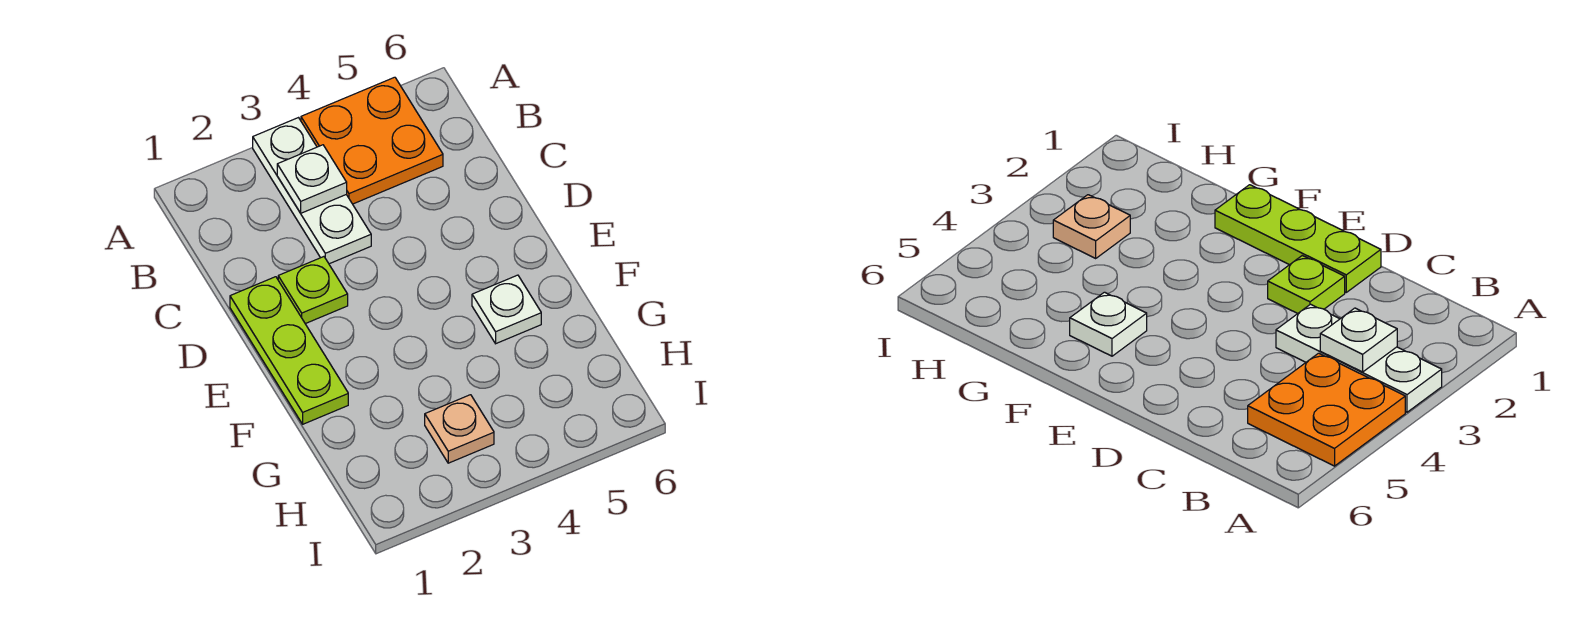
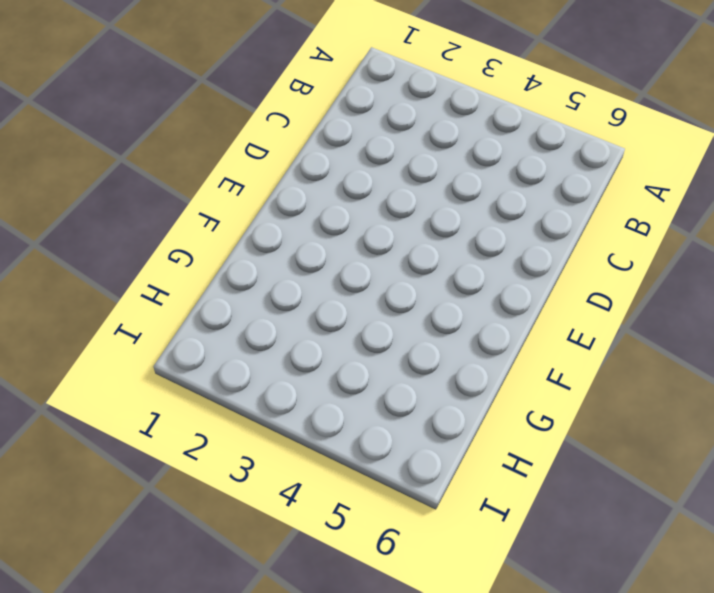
none -> white plate A3:C3 level 1
none -> orange plate A4:B5 level 1

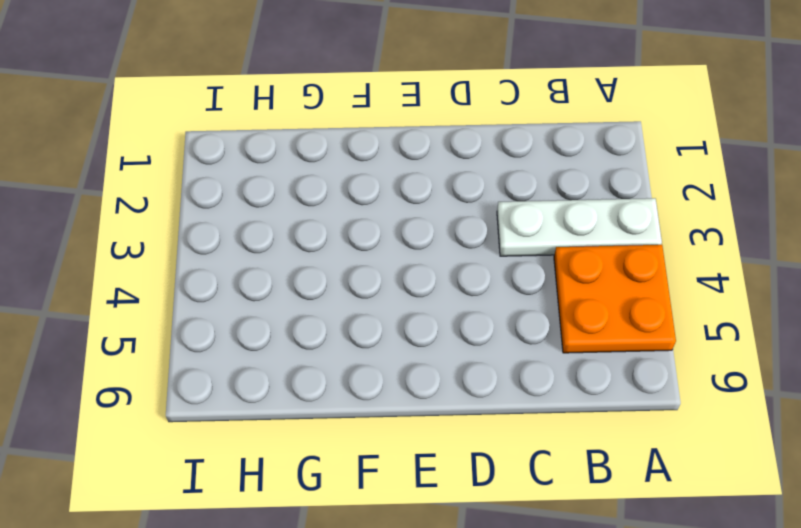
none -> lime plate D1:F1 level 1
none -> lime plate D2 level 1

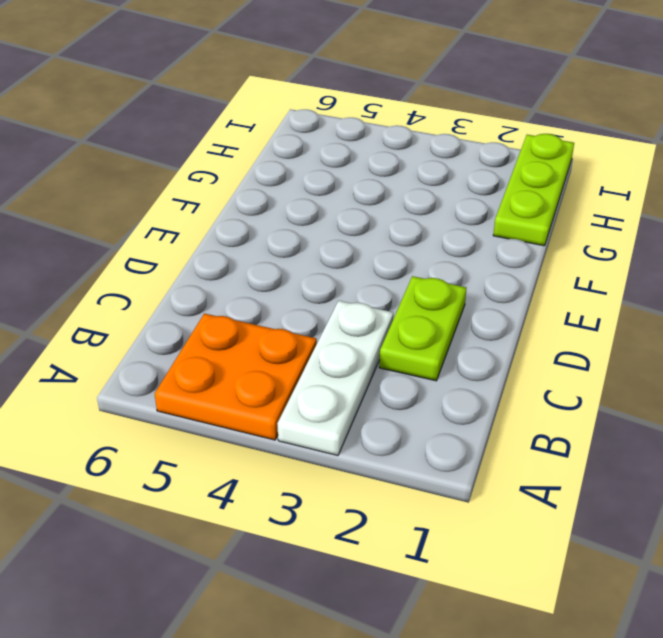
lime plate C2:D2 level 1 -> lime plate D2 level 1
lime plate G1:I1 level 1 -> lime plate D1:F1 level 1
none -> white plate F5 level 1
none -> tan plate H3 level 1

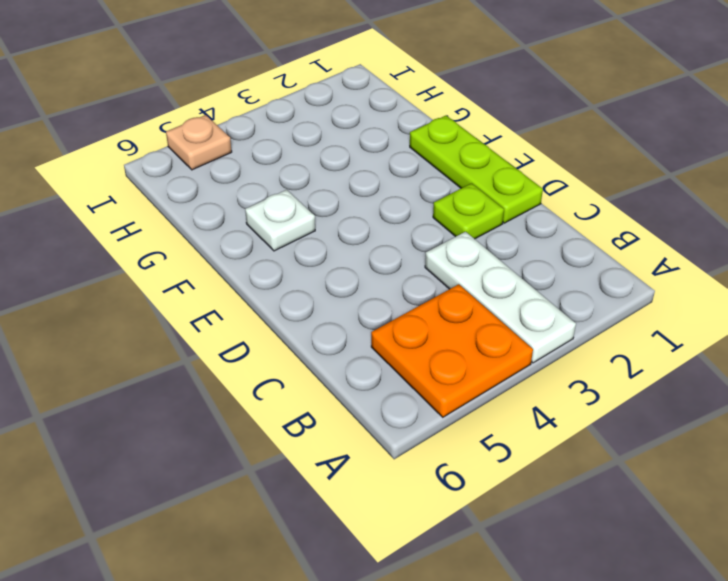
tan plate I5 level 1 -> tan plate H3 level 1
none -> white plate B3 level 2

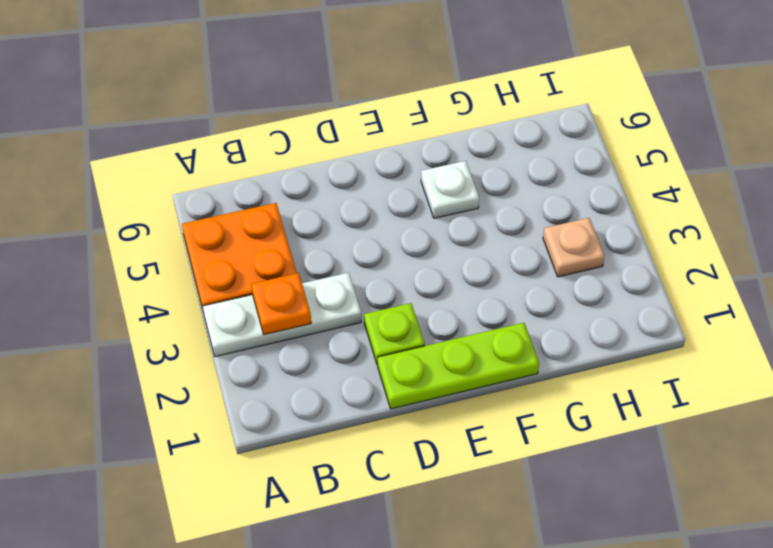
orange plate B3 level 2 -> white plate B3 level 2

